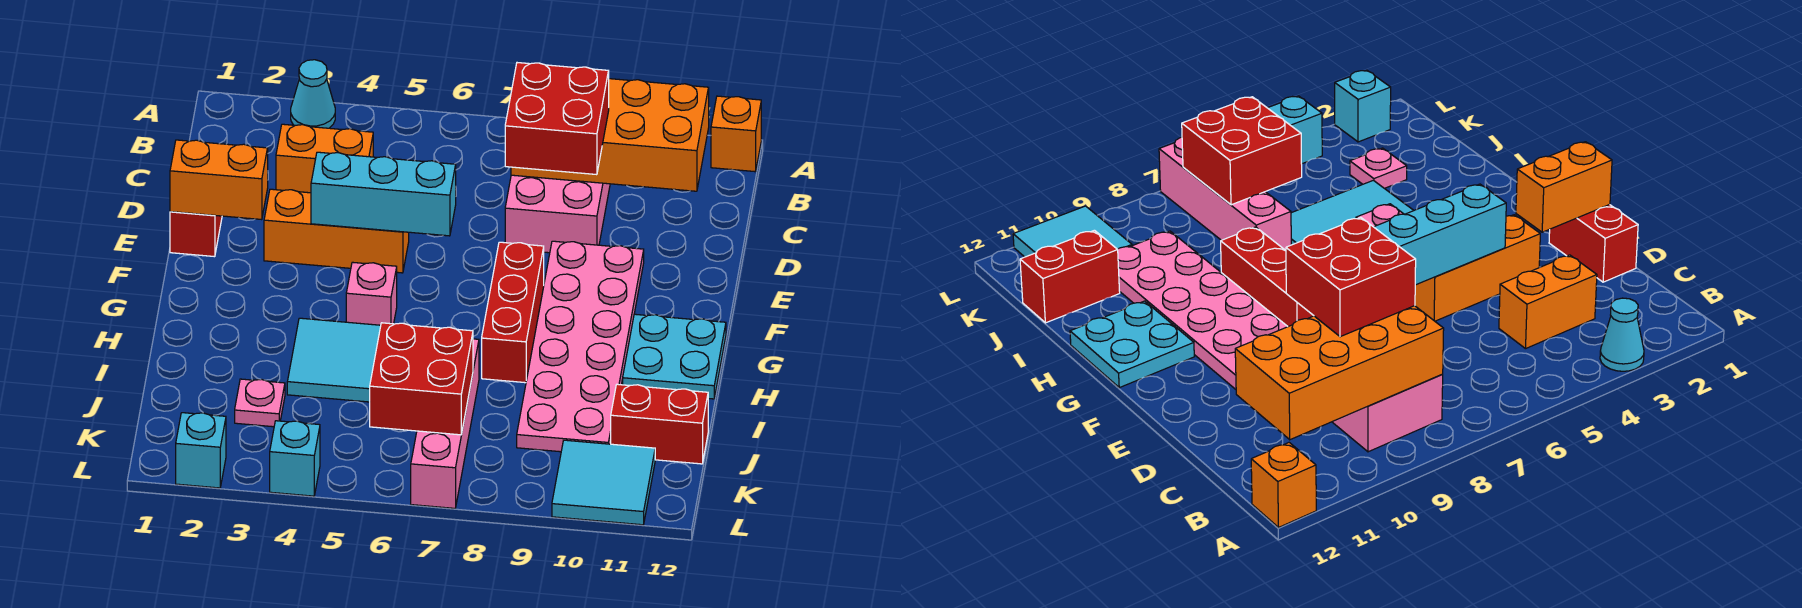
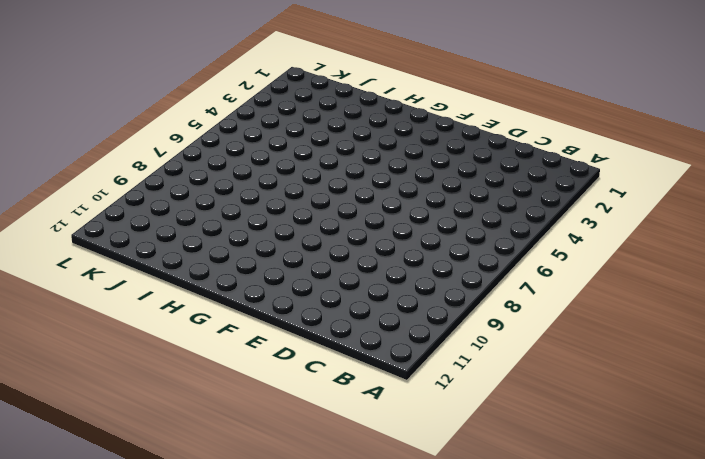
none -> cyan cone A3 level 1
none -> orange brick A12 level 1
none -> pink brick B8:D9 level 1

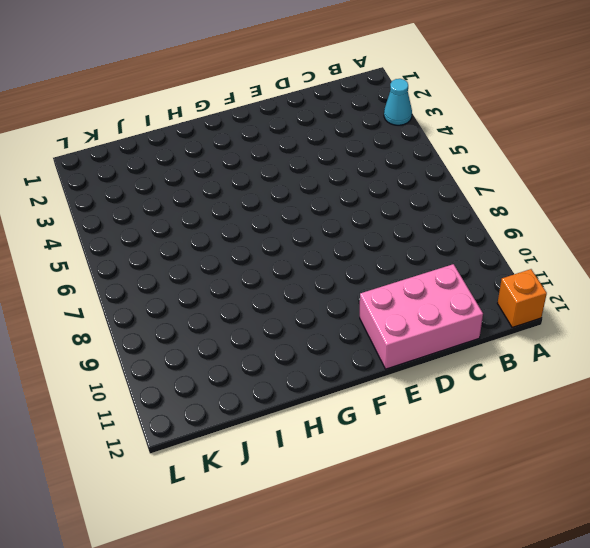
pink brick C11:E12 level 1 -> pink brick B8:D9 level 1
none -> orange brick C3:C4 level 1
none -> red brick D1:E1 level 1
none -> orange brick E3:E5 level 1

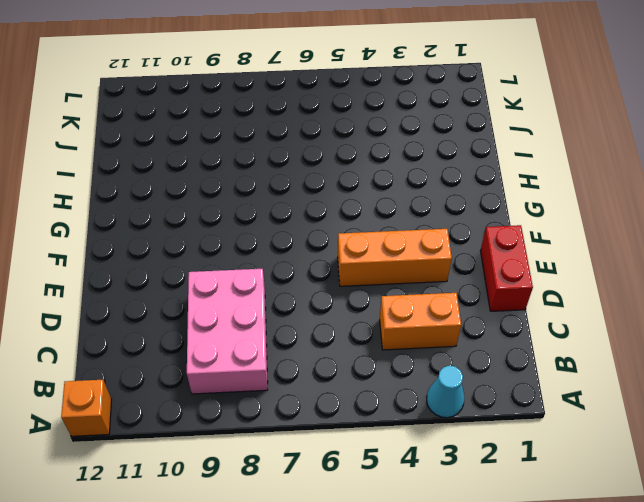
none -> pink plate E9:J10 level 1
none -> red brick F8:H8 level 1
none -> pink brick G5 level 1

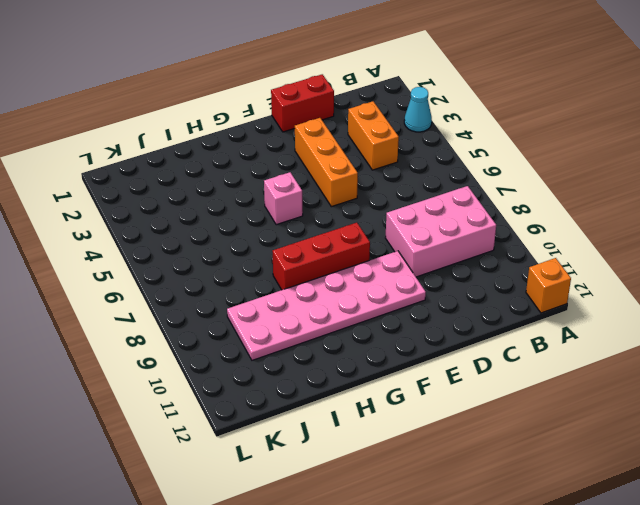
none -> cyan plate G11:H12 level 1
none -> cyan tile H4:I6 level 1
none -> pink brick I7:L7 level 1

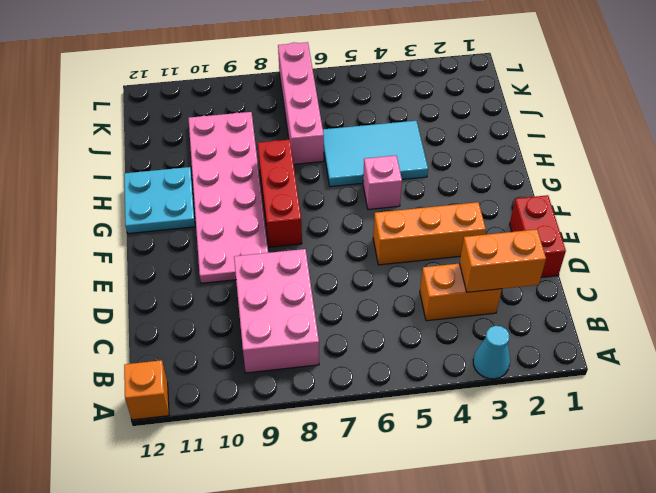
orange brick C2:C3 level 2 -> orange brick E1:E2 level 2
none -> pink plate J3 level 1
none -> red brick J11:J12 level 1
none -> cyan tile K10:L11 level 1

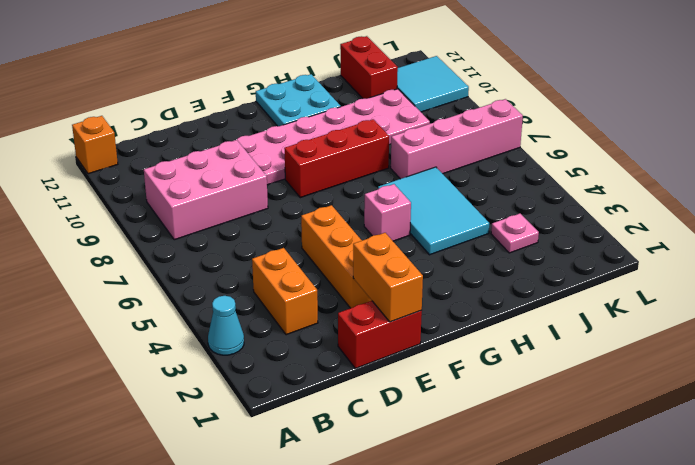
none -> cyan brick L2 level 1
none -> cyan brick L4 level 1
none -> orange brick B8:C11 level 2

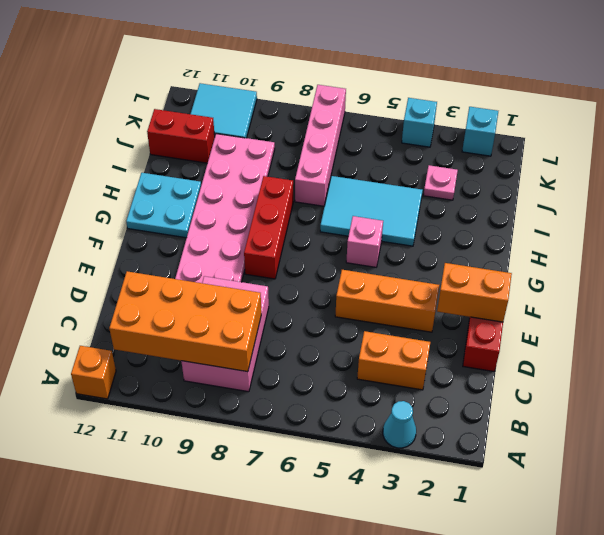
none -> cyan brick E4:E6 level 2
none -> red brick J6:K7 level 2
none -> red brick C8:D9 level 3

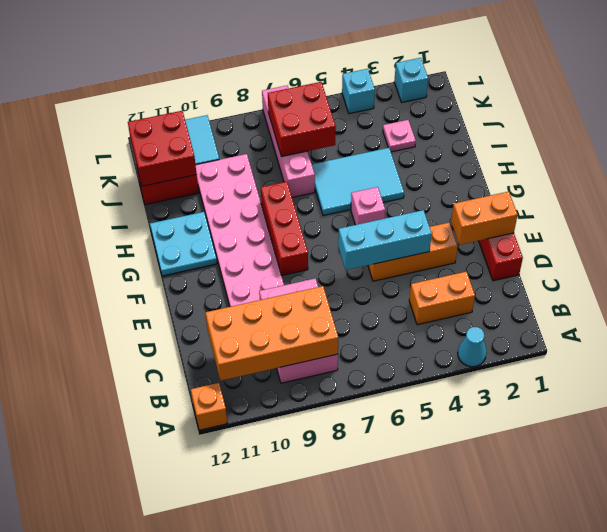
red brick J11:K12 level 2 -> red brick C8:D9 level 3

